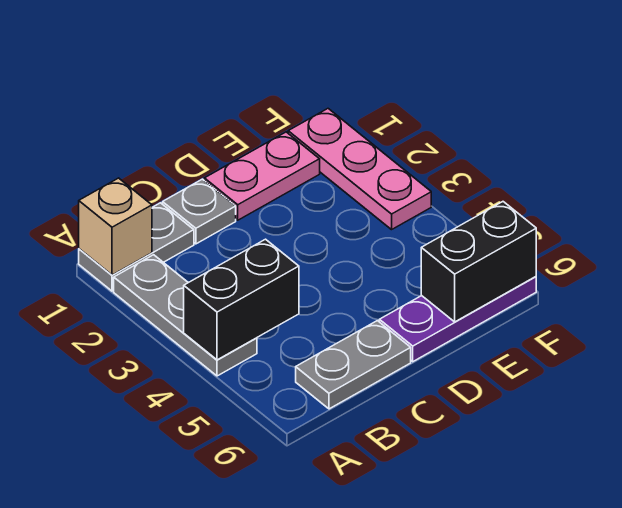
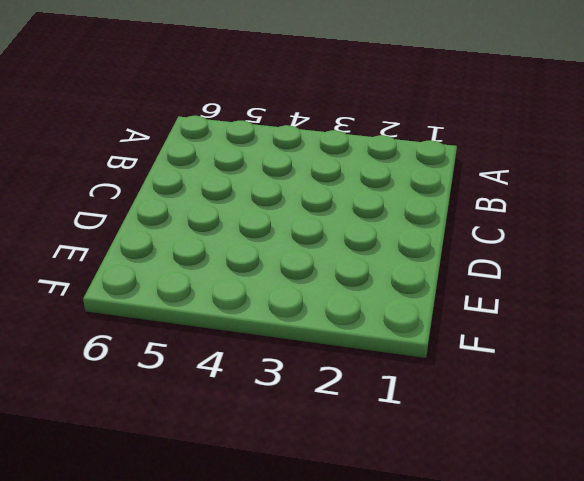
none -> grey plate A1:B1 level 1
none -> grey plate A2:A4 level 1

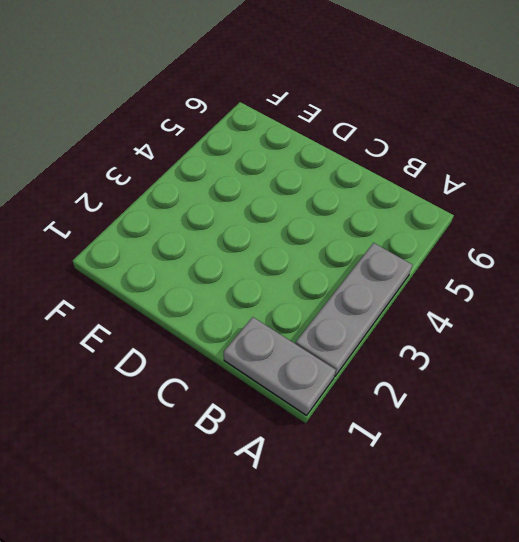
none -> grey plate B6:C6 level 1
none -> grey plate C1 level 1

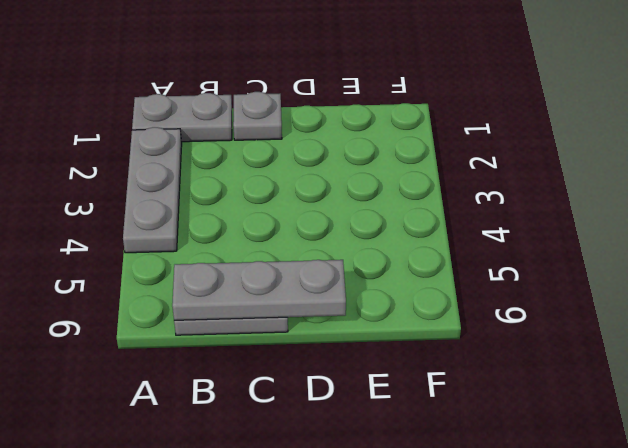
grey plate B6:D6 level 2 -> none
none -> pink plate D1:E1 level 1
none -> purple plate D6:F6 level 1

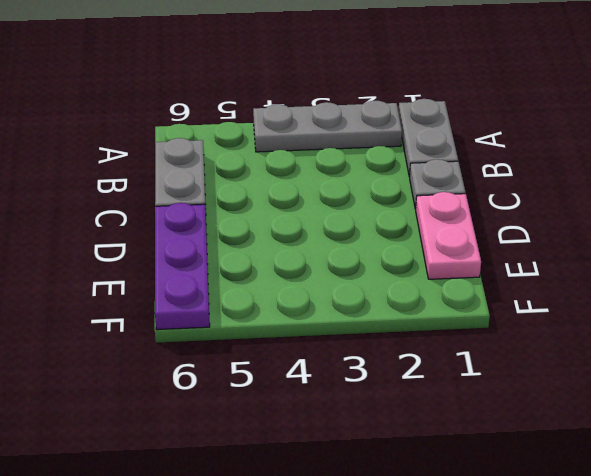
none -> pink plate F1:F3 level 1
none -> tan brick A1 level 2

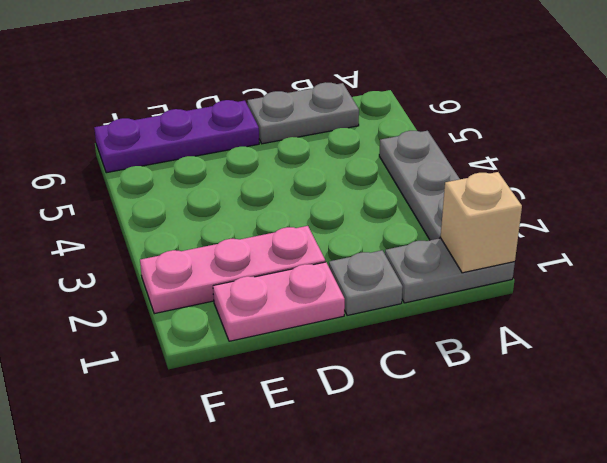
pink plate D2:F2 level 1 -> pink plate F1:F3 level 1
none -> black brick A4:B4 level 2
none -> black brick E6:F6 level 2

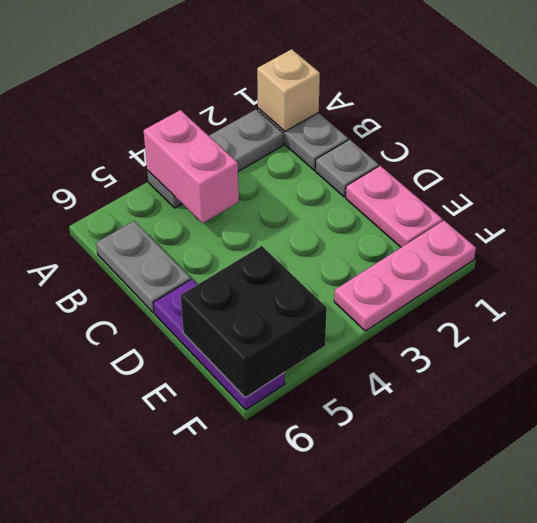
pink brick A4:B4 level 2 -> black brick A4:B4 level 2
black brick E5:F6 level 2 -> black brick E6:F6 level 2

